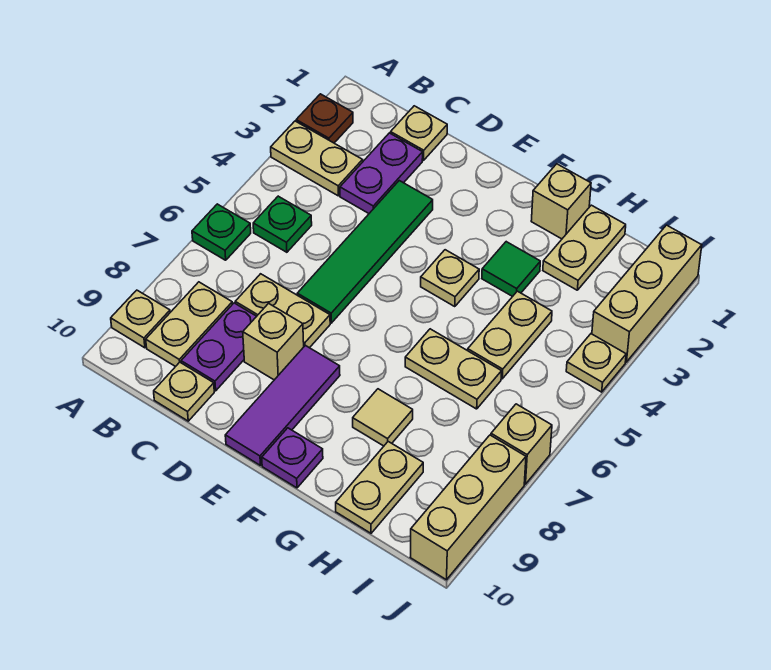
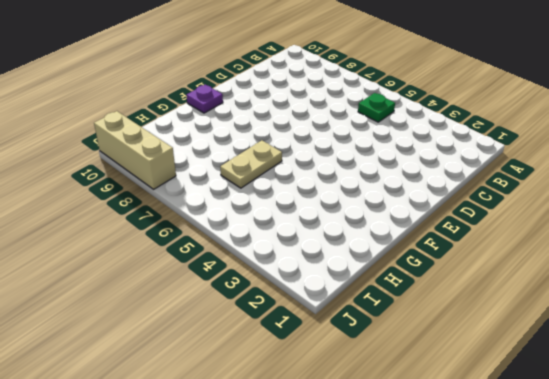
none -> brown plate A2 level 1
none -> tan plate A3:B3 level 1
none -> green plate A6 level 1

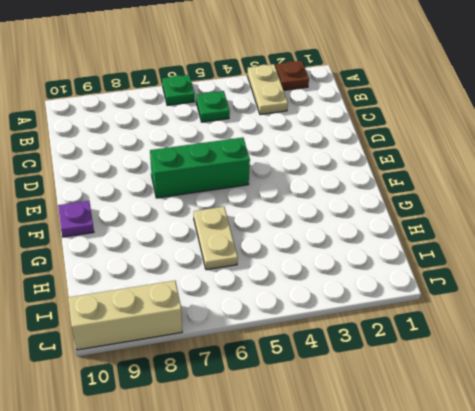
green brick E5:E7 level 1 -> none
none -> tan plate A9 level 1
none -> tan plate B8:B9 level 1
none -> tan plate C1 level 1

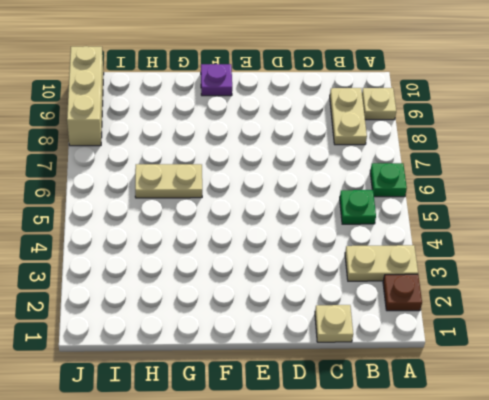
none -> purple plate C2:C3 level 1
none -> tan plate C7:D7 level 1
none -> purple plate C8:C9 level 1

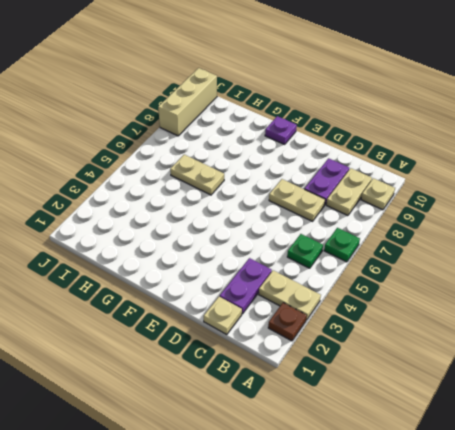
none -> tan plate C10 level 1
none -> green tile D3:D6 level 1
none -> tan brick D8 level 1

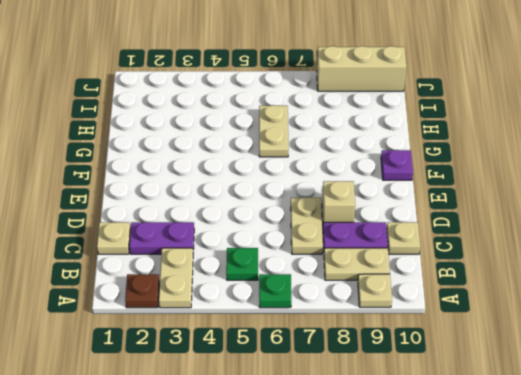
none -> green tile D3:D6 level 1
none -> purple tile E8:E10 level 1
none -> tan plate F4 level 1

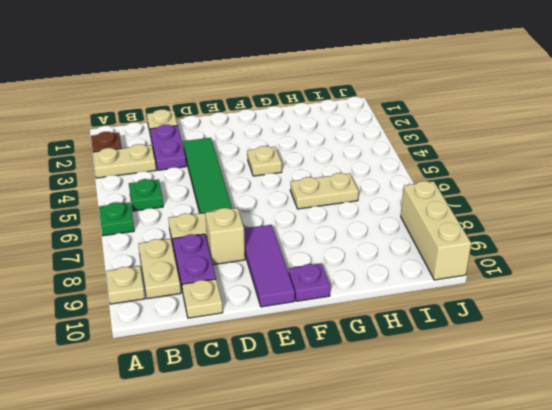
none -> tan brick G1 level 1
none -> green tile G3 level 1
none -> tan tile G8 level 1

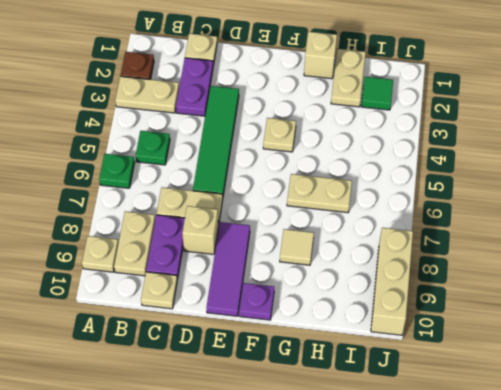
green tile I2 level 1 -> green tile G3 level 1
none -> tan plate H4:H5 level 1
none -> tan plate H9:H10 level 1
none -> tan brick J1:J3 level 1

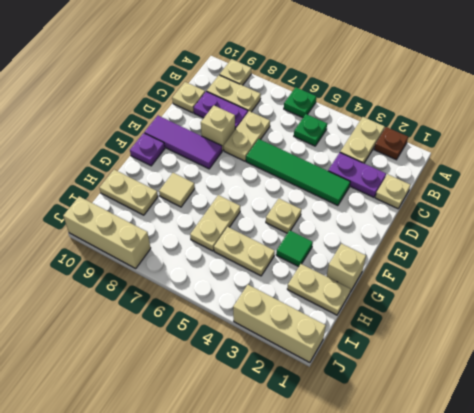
none -> tan plate J4 level 1
none -> tan brick J7 level 1

